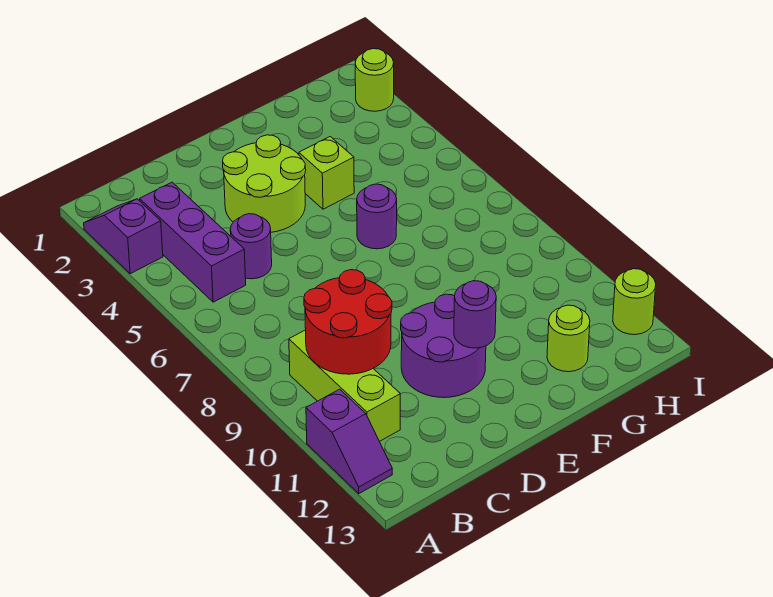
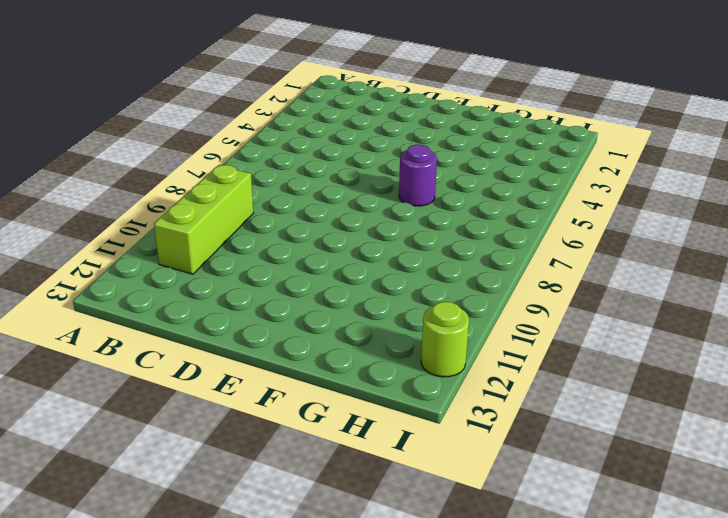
none -> purple slope A2:A3 level 1 top 3
none -> purple slope A11:A12 level 1 top 11
none -> purple brick B3:B5 level 1

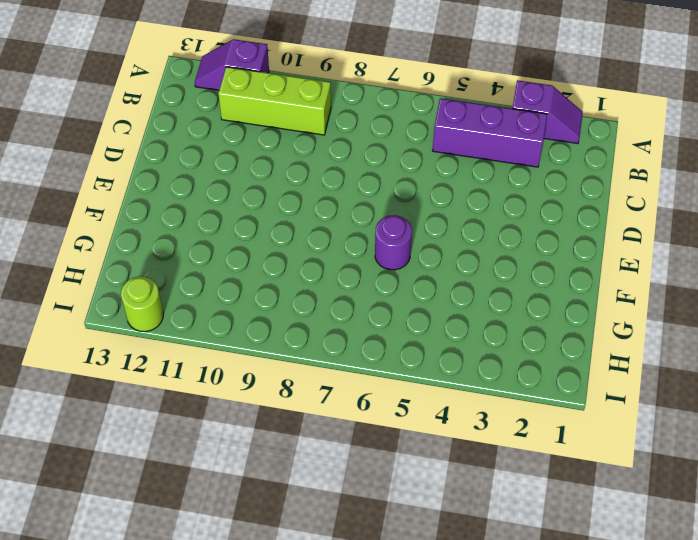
none -> purple round brick C5 level 1
none -> lime round brick D3:E4 level 1
none -> purple round brick D10:E11 level 1

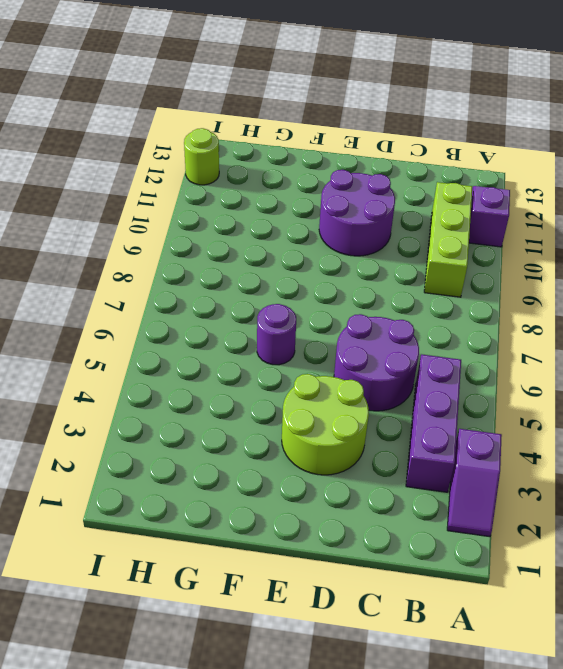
purple round brick C5:D6 level 1 -> purple round brick C5 level 1
none -> lime brick F4 level 1
none -> lime round brick G12 level 1
none -> lime round brick I2 level 1

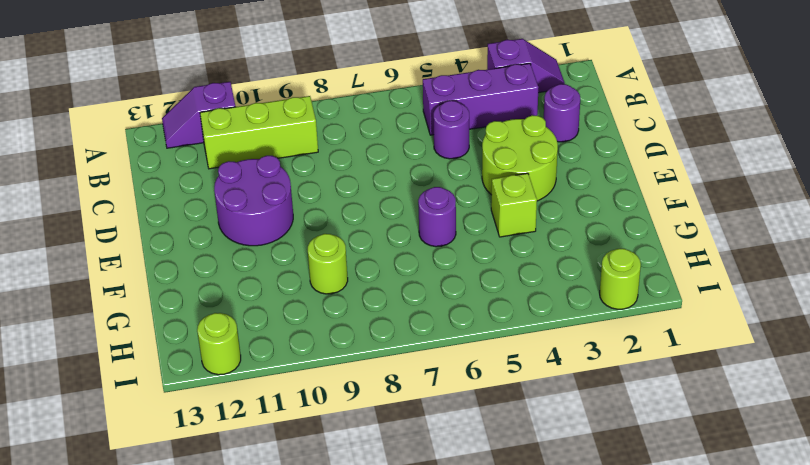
purple round brick C2 level 1 -> purple round brick E11 level 2
lime round brick G9 level 1 -> lime round brick G12 level 1
none -> red round brick B9:C10 level 2

